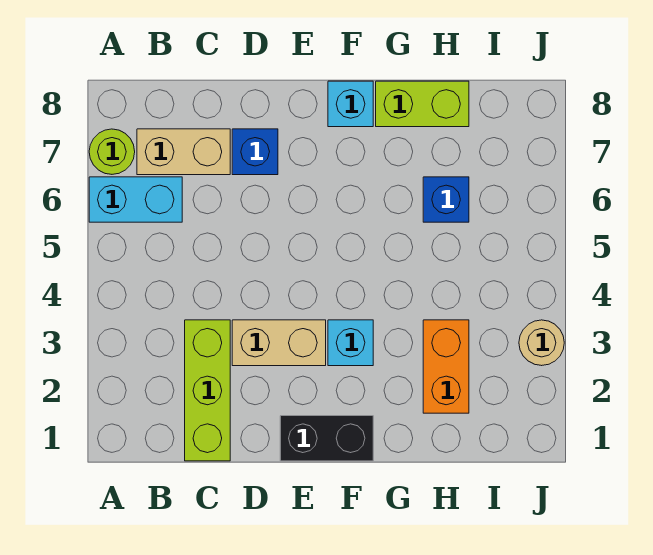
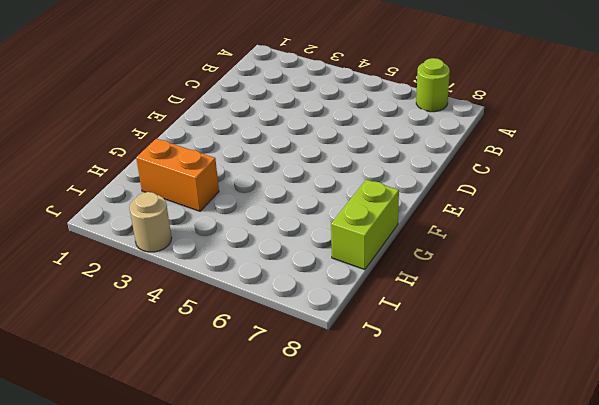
none -> cyan brick A6:B6 level 1
none -> tan brick B7:C7 level 1
none -> lime brick C1:C3 level 1

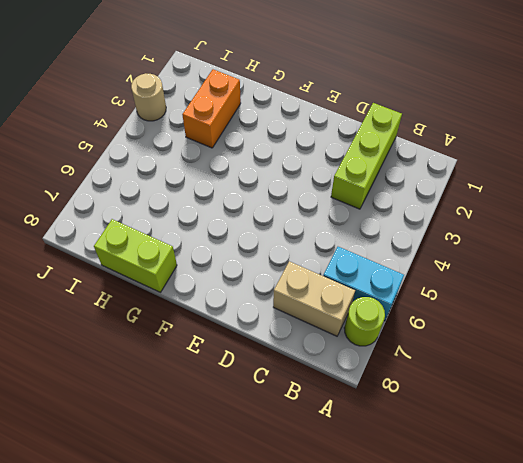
none -> tan brick D3:E3 level 1
none -> blue brick D7 level 1
none -> black brick E1:F1 level 1

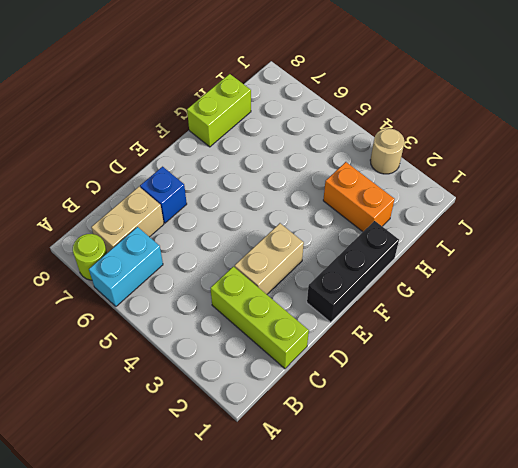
black brick E1:G1 level 1 -> black brick E1:F1 level 1
none -> cyan brick F3 level 1
none -> cyan brick F8 level 1
none -> blue brick H6 level 1

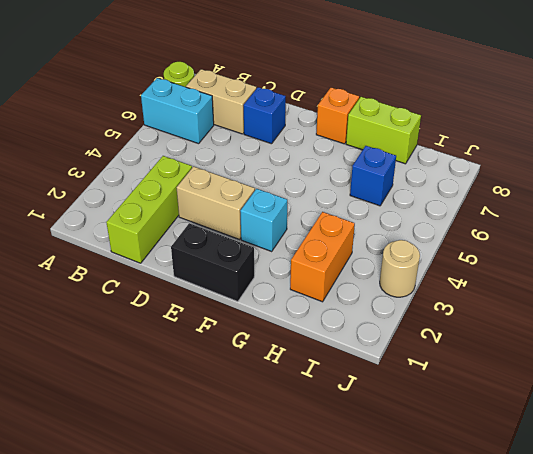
orange brick F8 level 1 -> cyan brick F8 level 1

